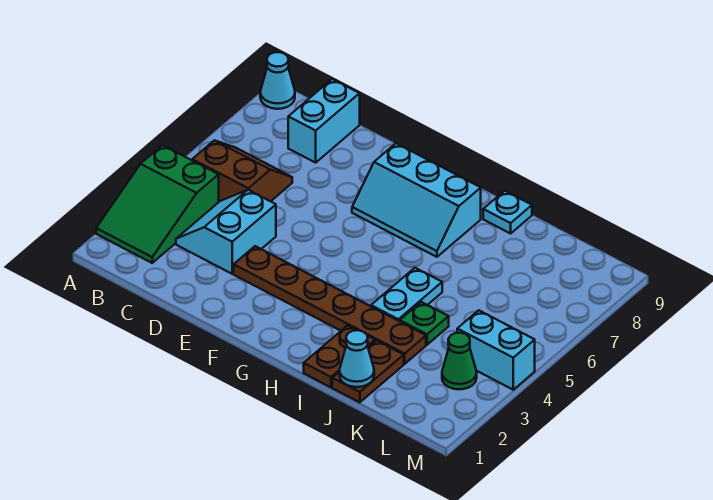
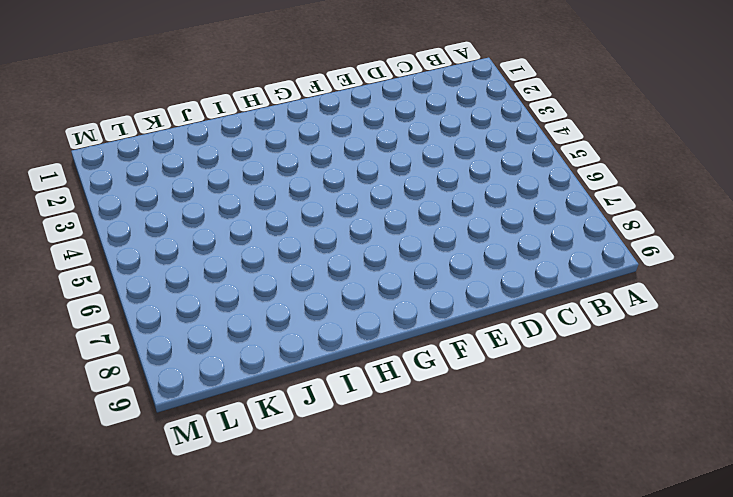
none -> green slope A2:B4 level 1 top 4
none -> cyan cone A9 level 1
none -> brown slope B5:C6 level 1 top 5

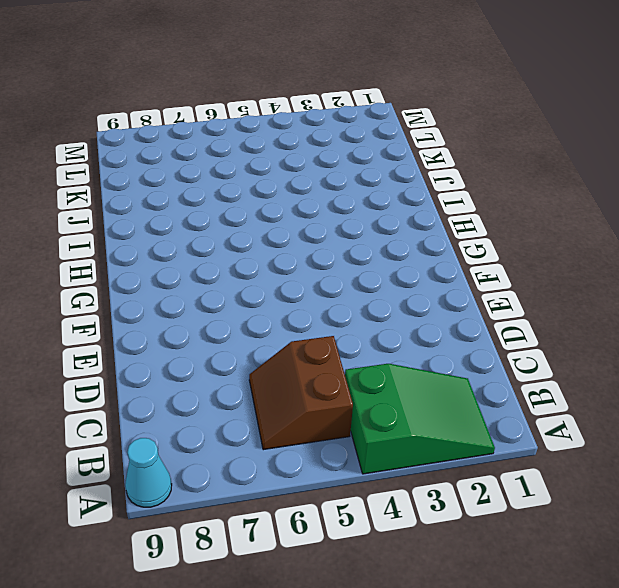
none -> cyan slope C3:D4 level 1 top D
none -> cyan brick C8:C9 level 1
none -> brown plate E3:J3 level 1

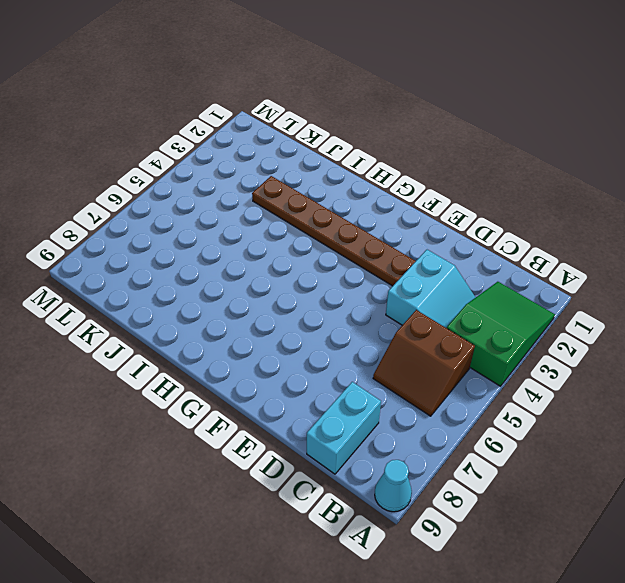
none -> cyan slope F7:H8 level 1 top 8
none -> brown plate I1:I2 level 1
none -> cyan plate I4:I5 level 1

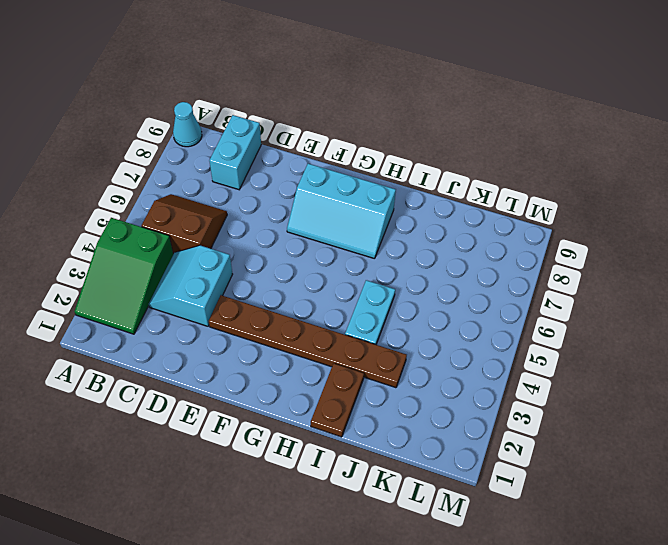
none -> cyan plate I9 level 1
none -> brown plate J1:J2 level 1
none -> green plate J4 level 1

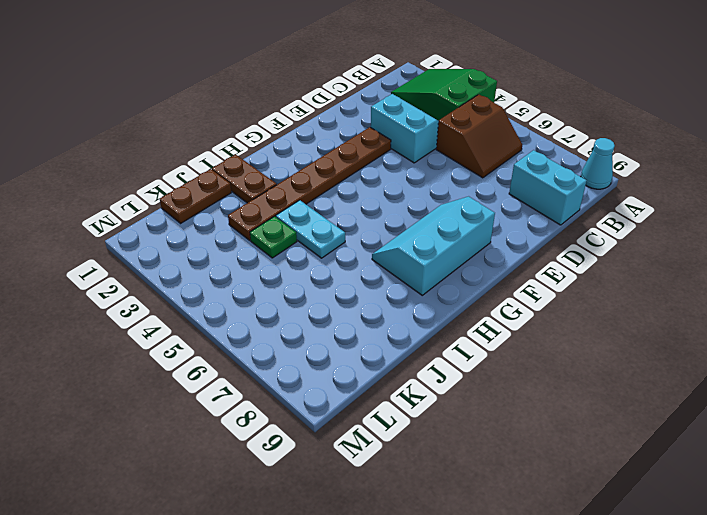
brown plate J1:K1 level 1 -> brown plate J1:J2 level 1
none -> cyan plate I9 level 1
none -> green cone L3 level 1
none -> cyan brick L4:M4 level 1

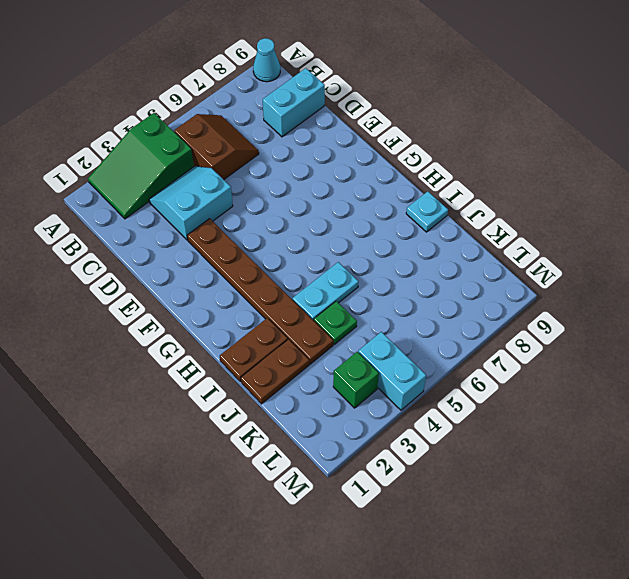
green brick L3 level 1 -> green cone L3 level 1
none -> cyan slope F7:H8 level 1 top 8
none -> cyan cone J1 level 2

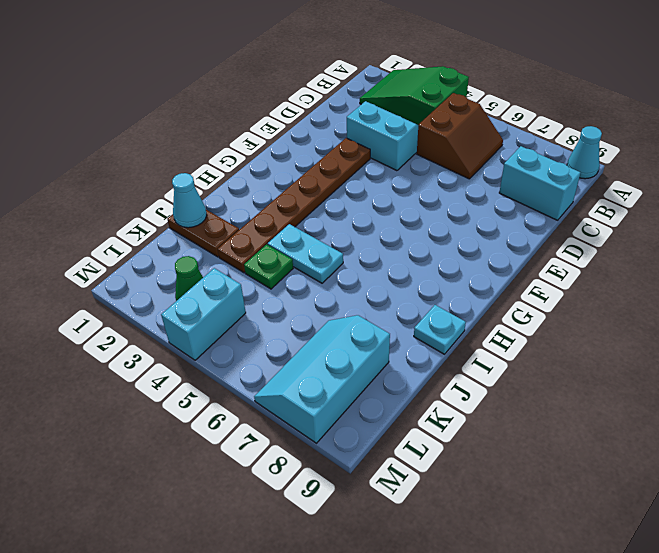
cyan slope K7:M8 level 1 top 8 -> cyan slope F7:H8 level 1 top 8
none -> brown plate I1:I2 level 1

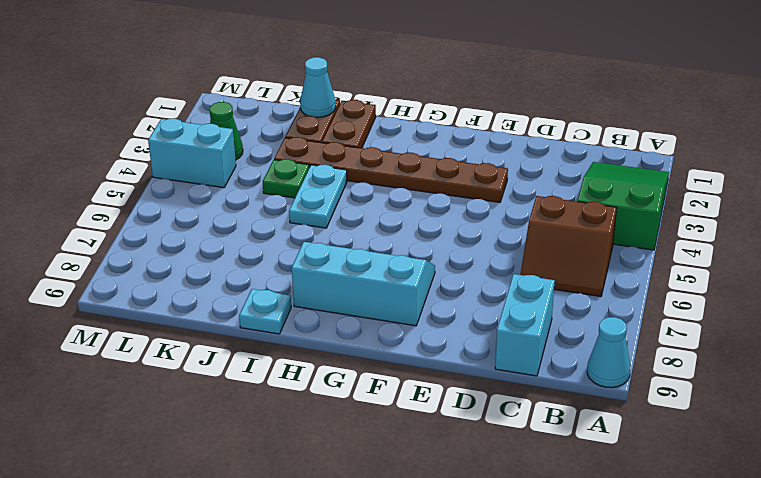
none -> cyan slope C3:D4 level 1 top D

